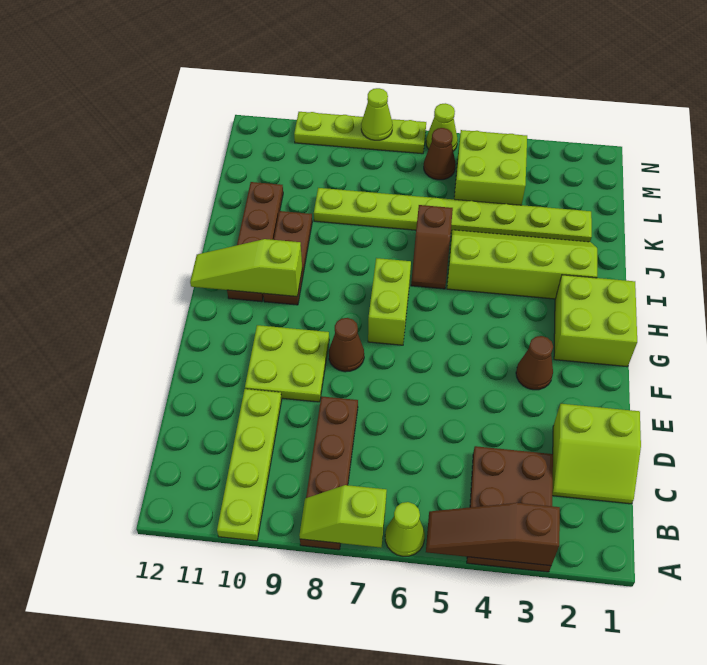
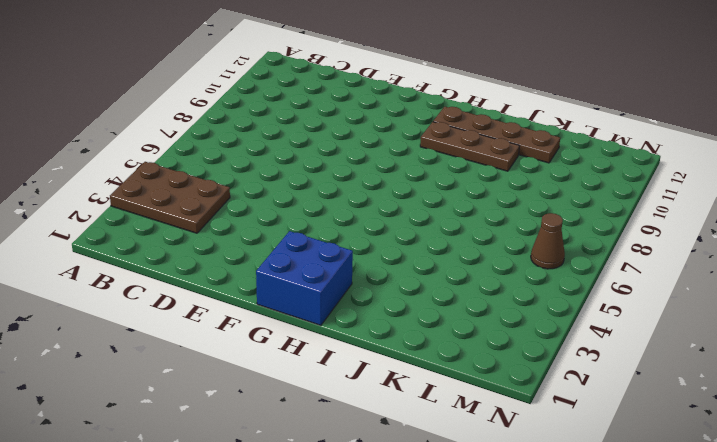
blue brick G1:H2 level 1 -> lime brick G1:H2 level 1
none -> lime cone A6 level 1
none -> brown plate A8:D8 level 1
none -> lime plate A10:D10 level 1

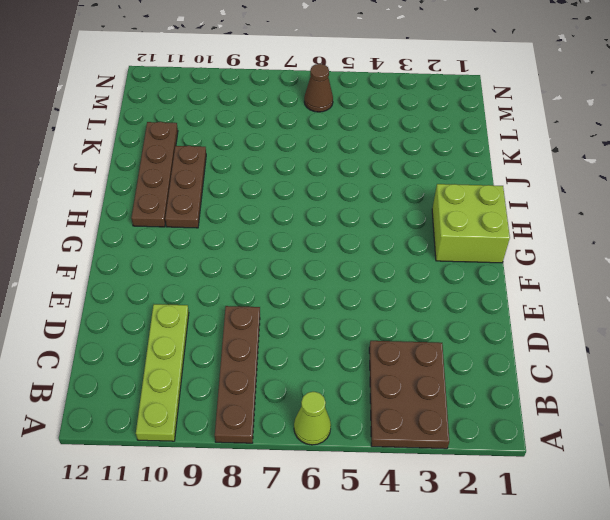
none -> lime slope C1:D2 level 1 top D
none -> lime plate E9:F10 level 1
none -> brown cone F3 level 1

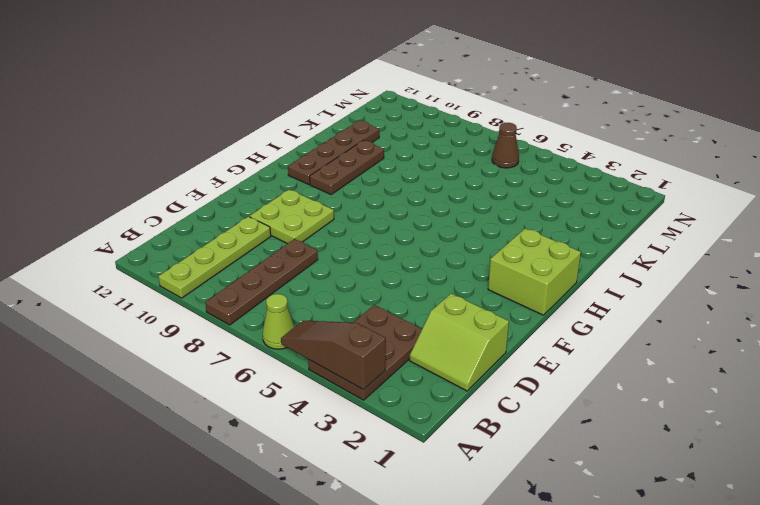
none -> brown cone F3 level 1
none -> brown cone F8 level 1
none -> lime brick G7:H7 level 1

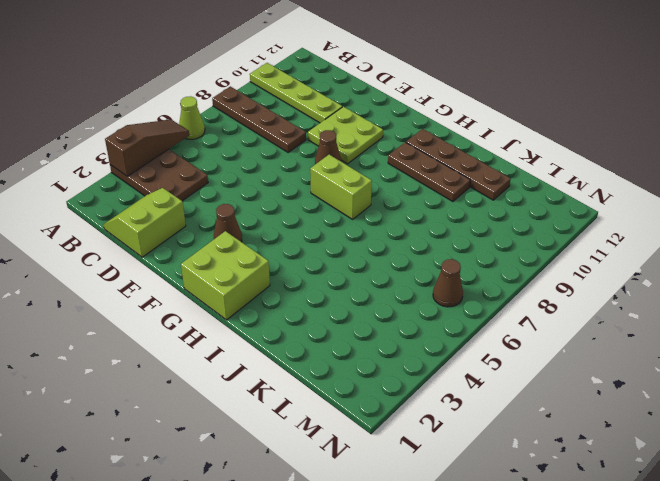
none -> lime slope I2:J5 level 1 top I
none -> brown slope I6:J6 level 1 top J
none -> lime plate K2:K9 level 1

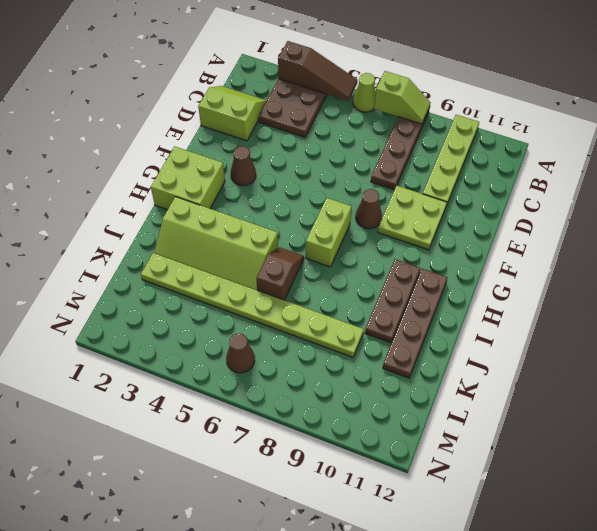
none -> lime brick L4:M5 level 1
none -> lime cone N6 level 1
none -> lime plate N7:N10 level 1

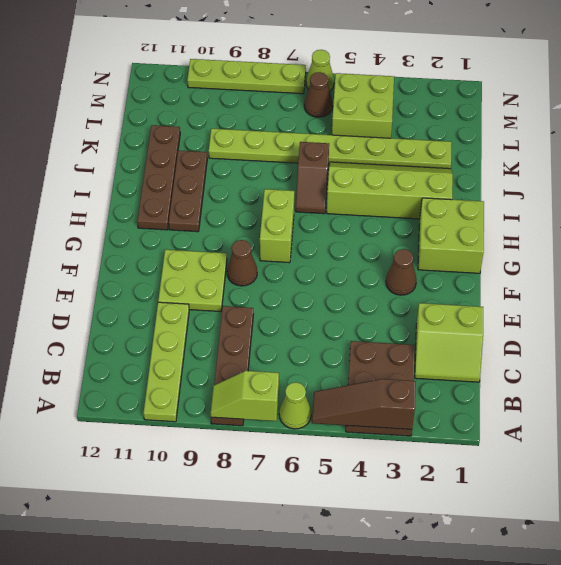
none -> lime slope H10:H12 level 2 top 10
none -> lime cone N8 level 2

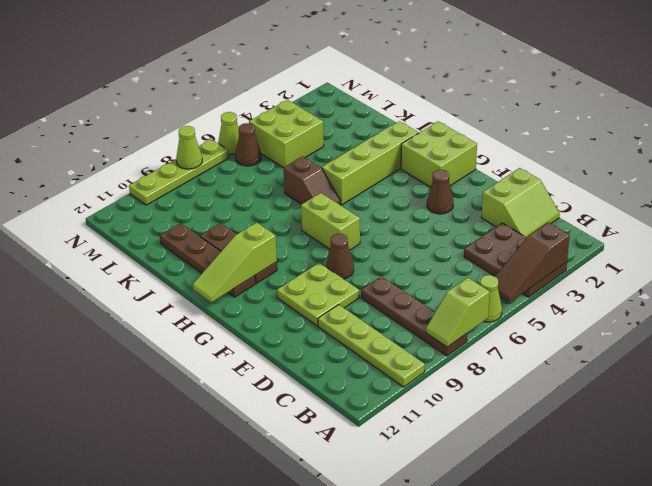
none -> lime plate K2:K9 level 1

